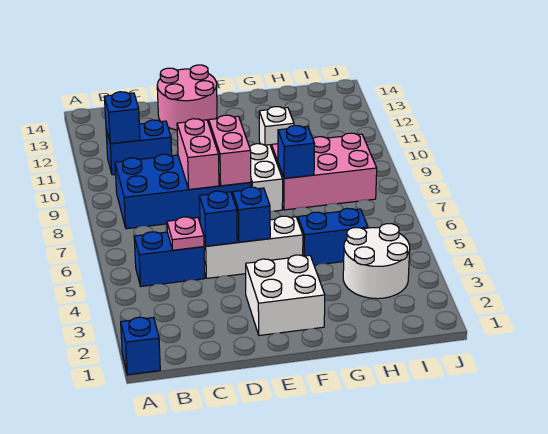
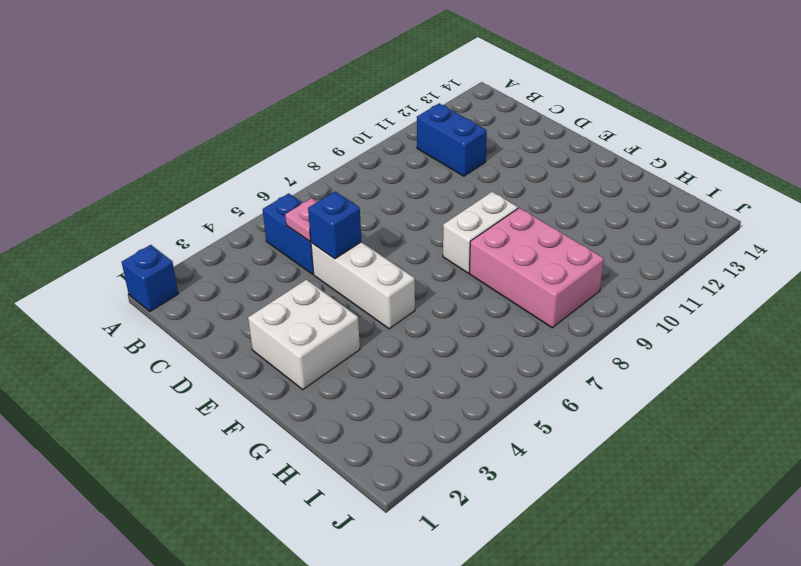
none -> blue brick B8:E9 level 1
none -> pink round brick D13:E14 level 1
none -> blue brick G5:H5 level 1

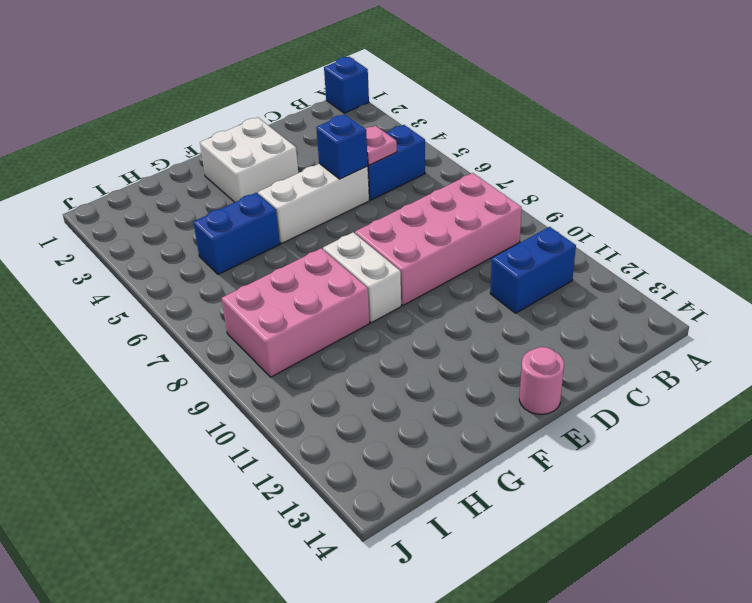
pink brick B8:E9 level 1 -> blue brick B8:E9 level 1
pink round brick E14 level 1 -> pink round brick D13:E14 level 1
none -> white brick G11 level 1
none -> white round brick H3:I4 level 1
none -> blue brick B11 level 2

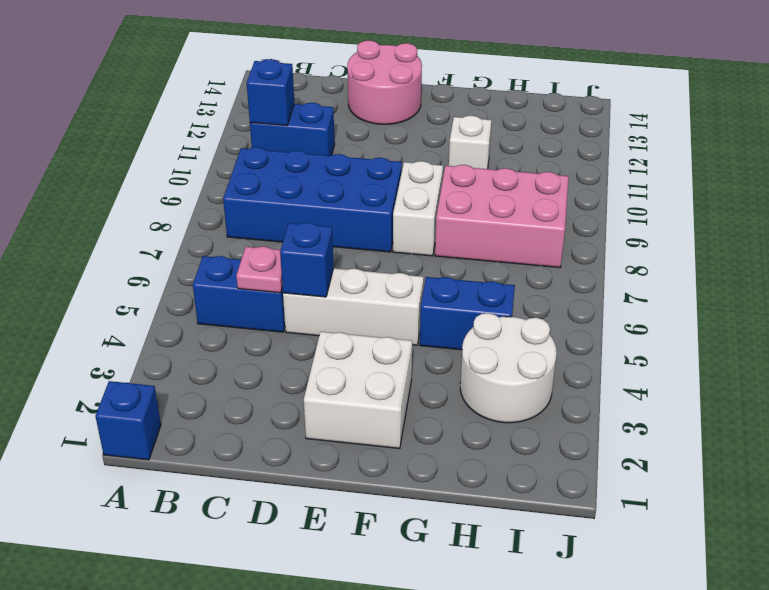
none -> pink brick D8:D9 level 2
none -> blue brick E5 level 2
none -> pink brick E8:E9 level 2

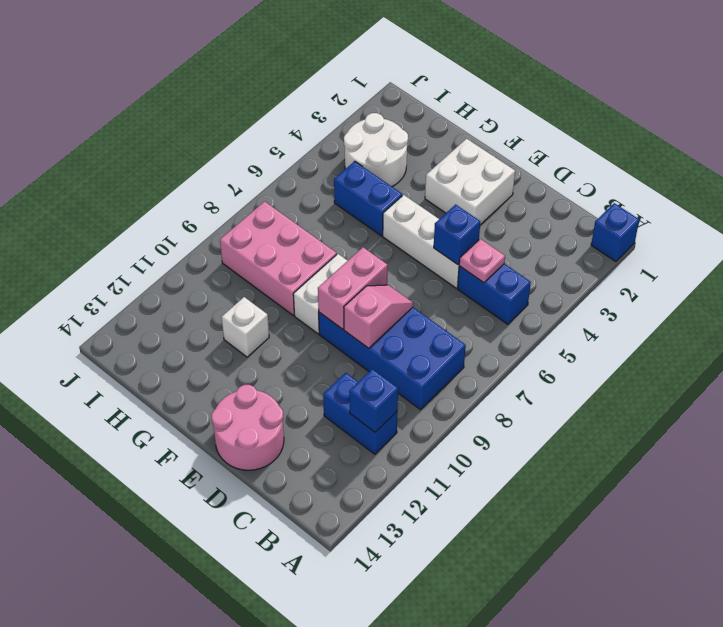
pink slope D8:D9 level 2 top 9 -> pink brick D8:D9 level 2
none -> blue brick E5 level 2
none -> blue brick G8 level 2

